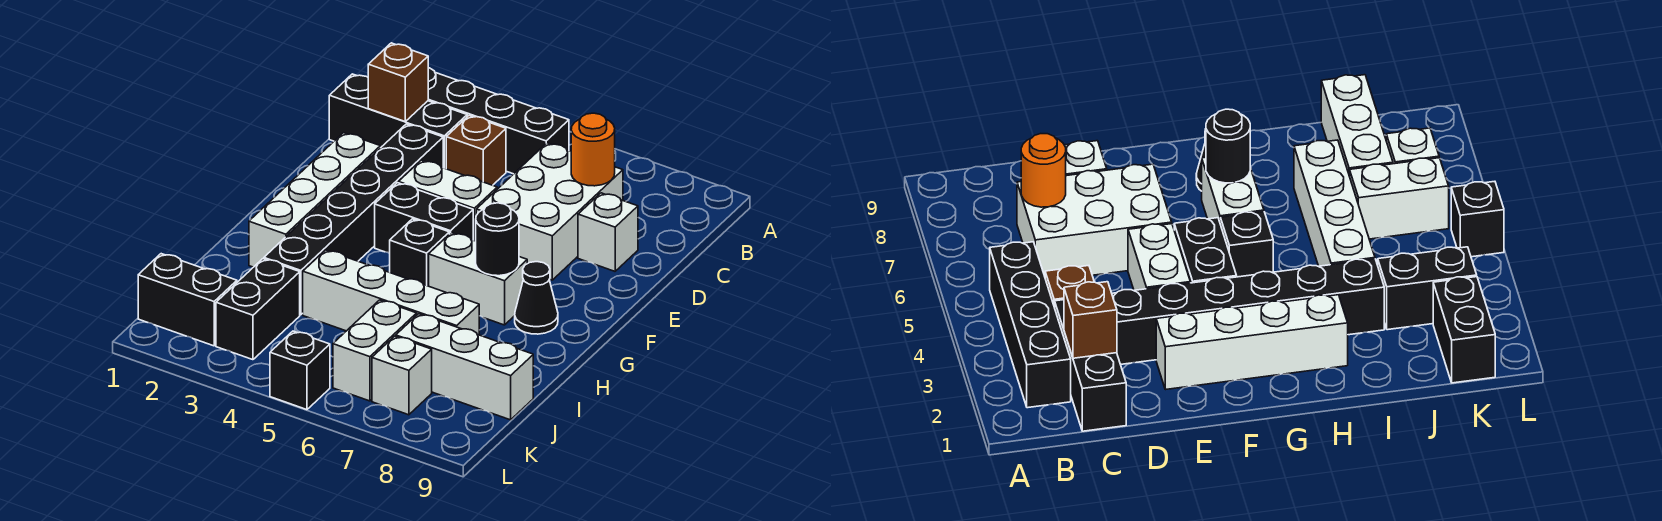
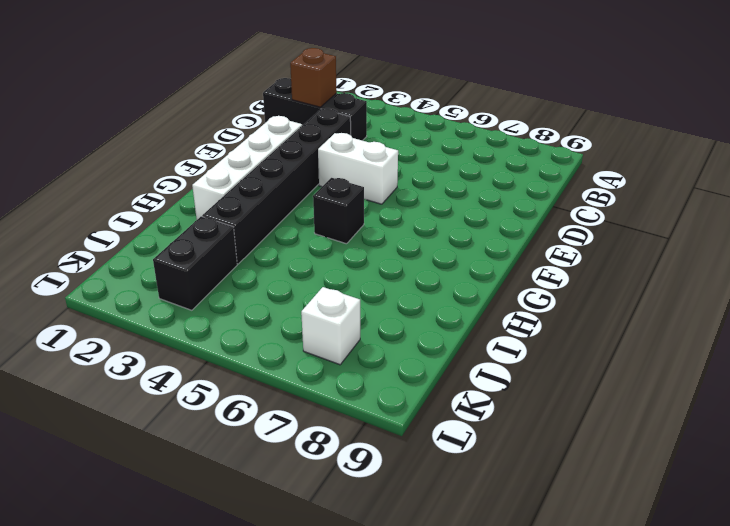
none -> black brick B2:B5 level 1
none -> brown brick C4 level 1
none -> white brick C6:E7 level 1

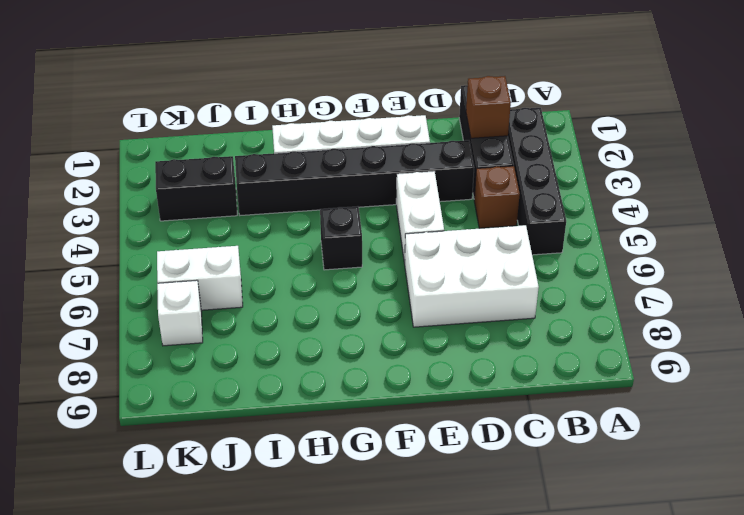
none -> white brick D8 level 1
none -> black brick F4:F5 level 1
none -> white brick G6:G7 level 1

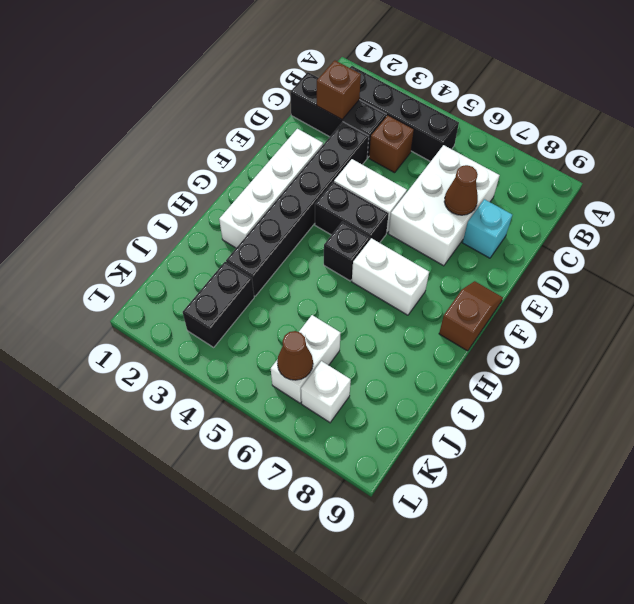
brown cone D7 level 2 -> none
cyan brick D8 level 1 -> white brick D8 level 1
brown slope F9:G9 level 1 top G -> none
brown cone K6 level 2 -> none
none -> black cone G8 level 1
none -> white brick I4:I7 level 1
none -> white brick J7:J9 level 1

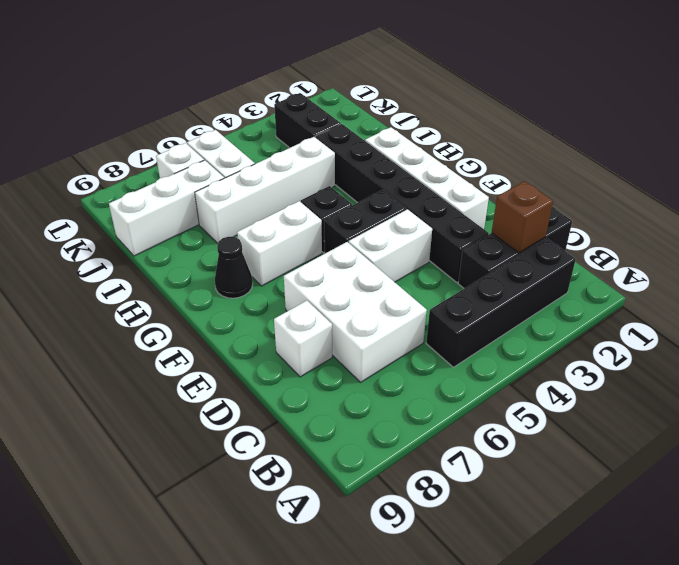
none -> brown brick C4 level 1
none -> black brick K1:K2 level 1
none -> black brick L5 level 1

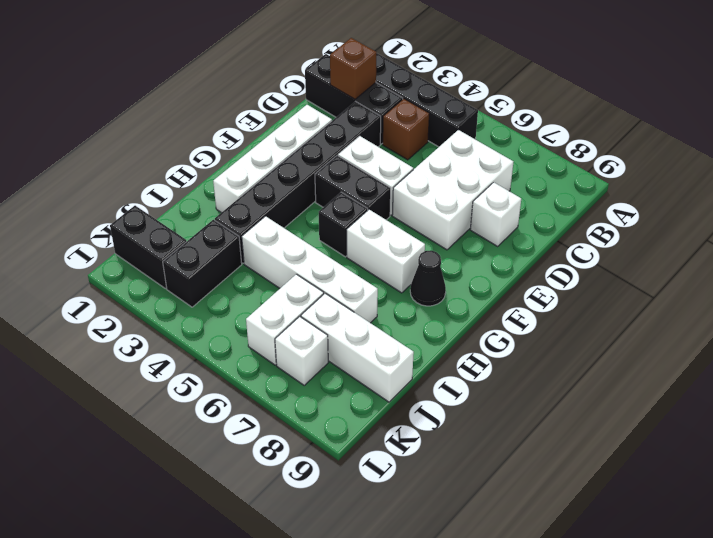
none -> black brick L5 level 1
none -> orange round brick C7 level 2
none -> black round brick G7 level 2

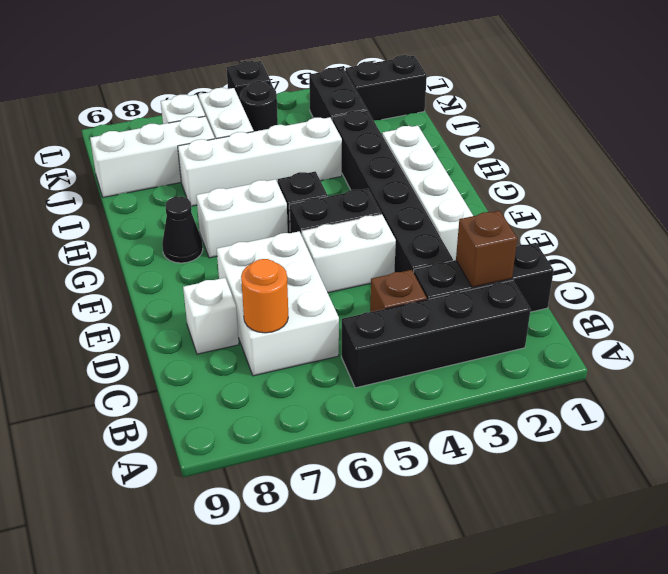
black round brick K5 level 1 -> black round brick G7 level 2

